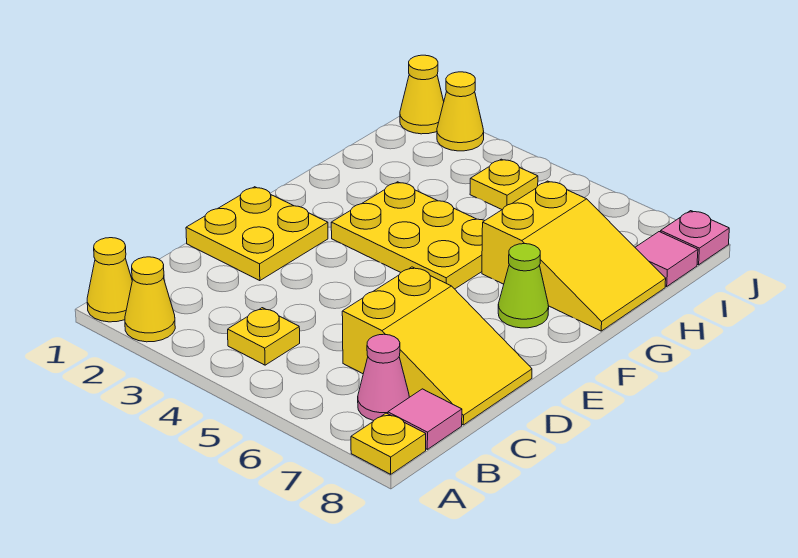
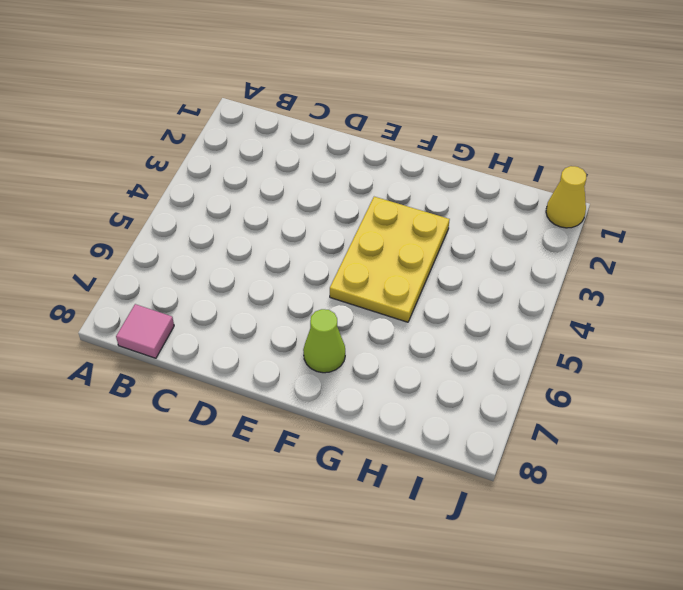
none -> yellow cone A1 level 1
none -> yellow cone A2 level 1
none -> yellow plate A8 level 1

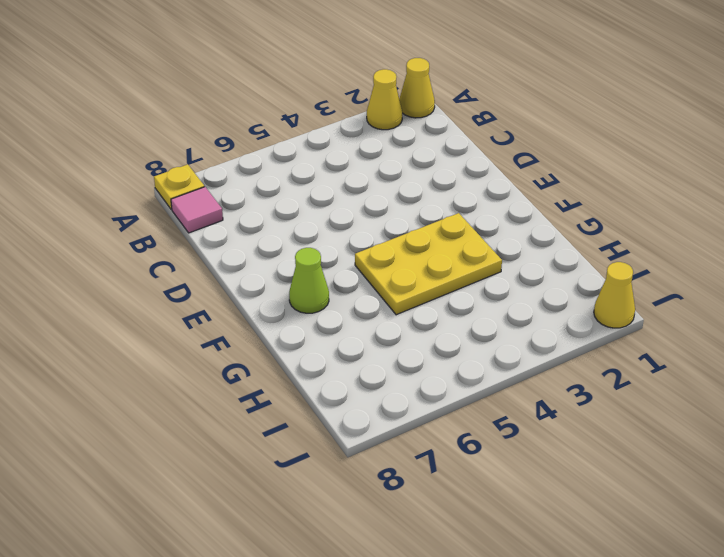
none -> yellow plate B4 level 1
none -> pink cone B7 level 1
none -> yellow slope C6:D8 level 1 top 6

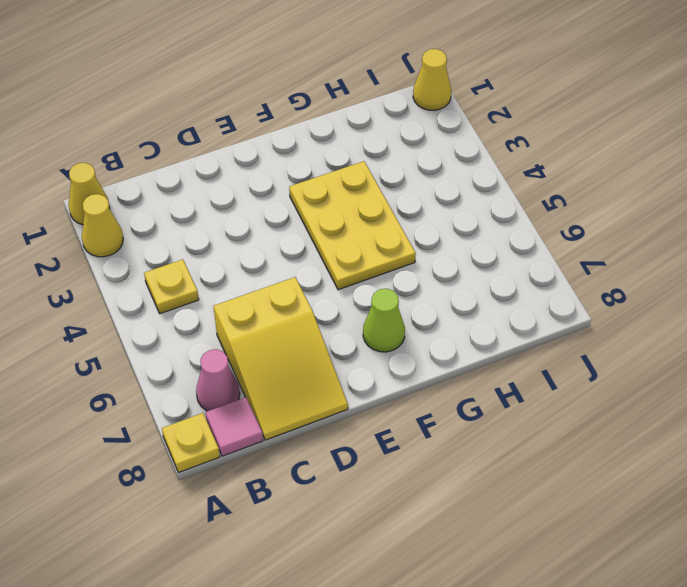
none -> yellow plate D1:E2 level 1
none -> yellow slope G6:H8 level 1 top 6
none -> yellow plate I4 level 1

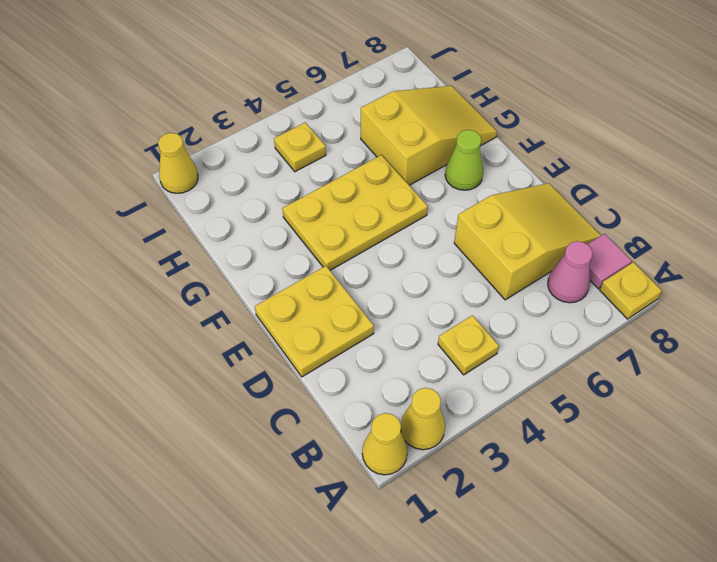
none -> pink tile I8 level 1
none -> yellow cone J2 level 1
none -> pink plate J8 level 1

